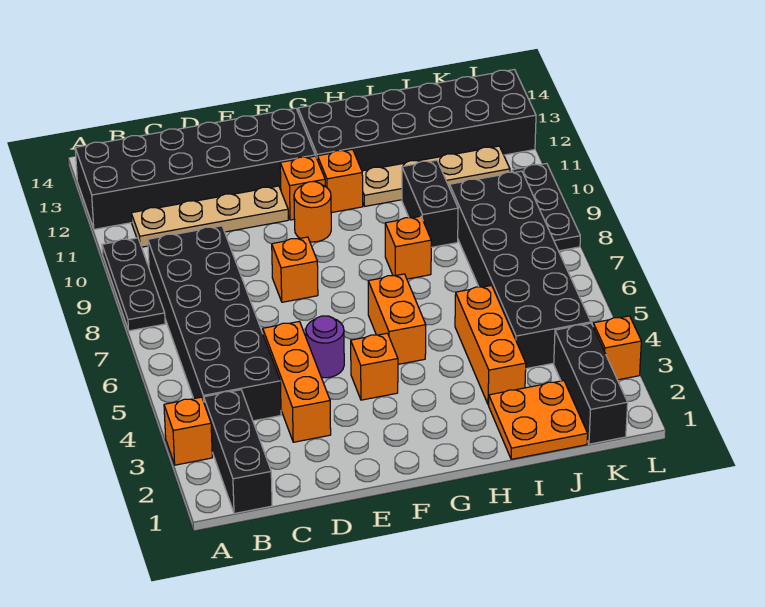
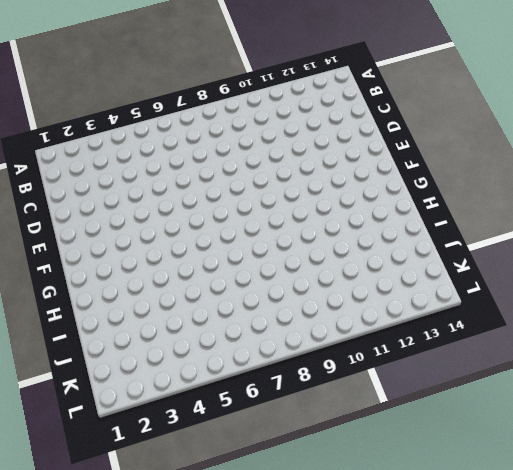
none -> orange brick A3 level 1
none -> black plate A8:A10 level 1
none -> black brick A12:F13 level 1

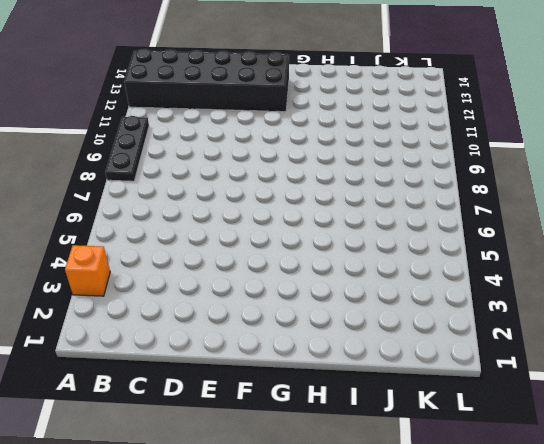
none -> black brick B1:B3 level 1
none -> black brick B4:C9 level 1
none -> tan plate B11:E11 level 1

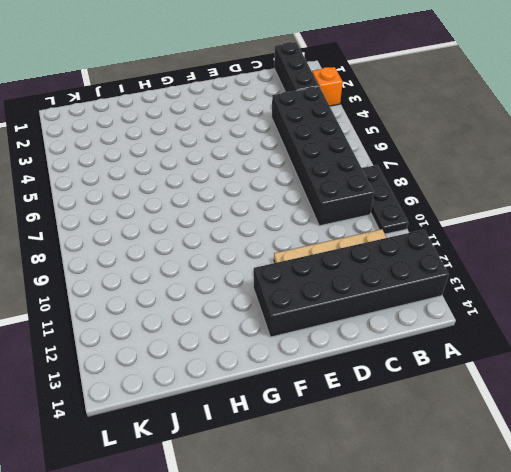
none -> orange brick D3:D5 level 1
none -> purple round brick E5 level 1
none -> orange brick E8 level 1

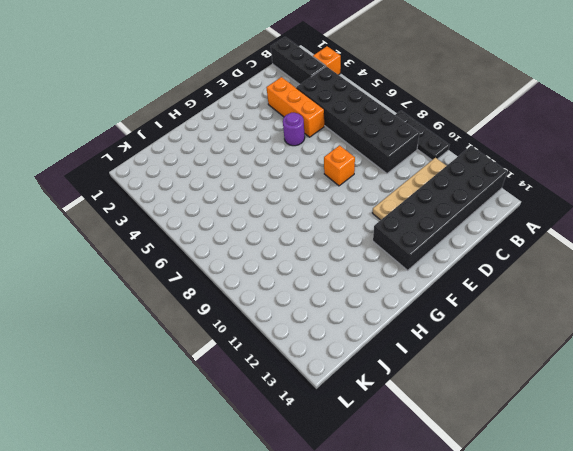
none -> orange brick F4 level 1
none -> orange round brick F10 level 1
none -> orange brick F11 level 1

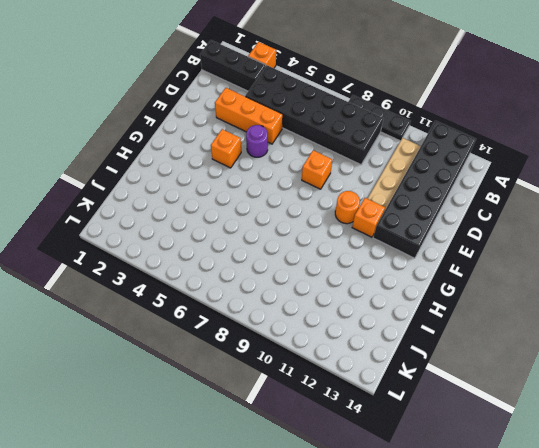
none -> orange brick G5:G6 level 1
none -> orange brick G11 level 1
none -> black brick G12:L13 level 1

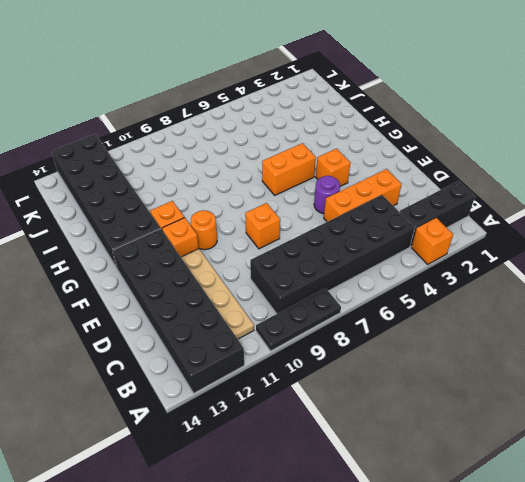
none -> orange brick H8 level 1
none -> tan plate H11:K11 level 1
none -> orange plate I1:J2 level 1

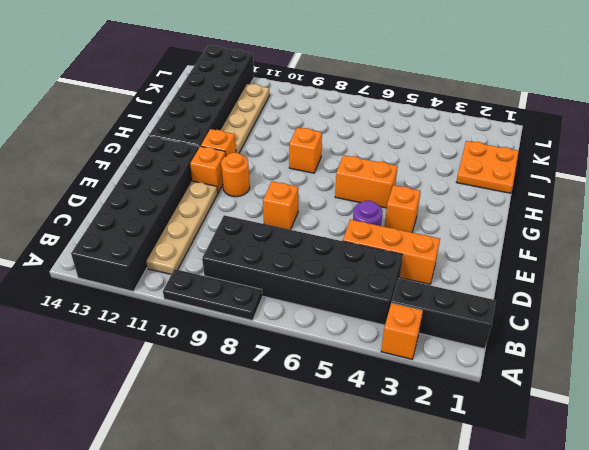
none -> orange brick I3:I5 level 1
none -> black brick I9:I10 level 1
none -> black brick J4:K9 level 1

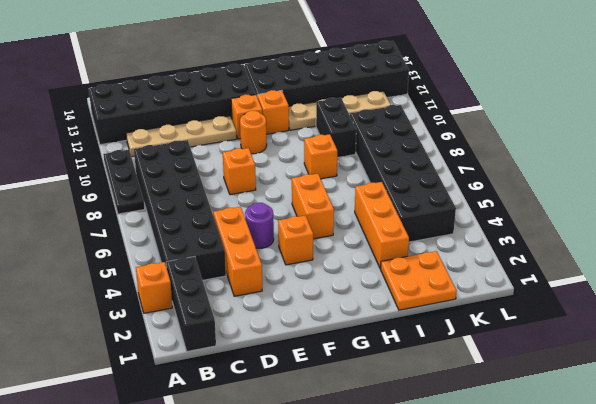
none -> black brick K1:K3 level 1
none -> orange brick L3 level 1
none -> black plate L8:L10 level 1

